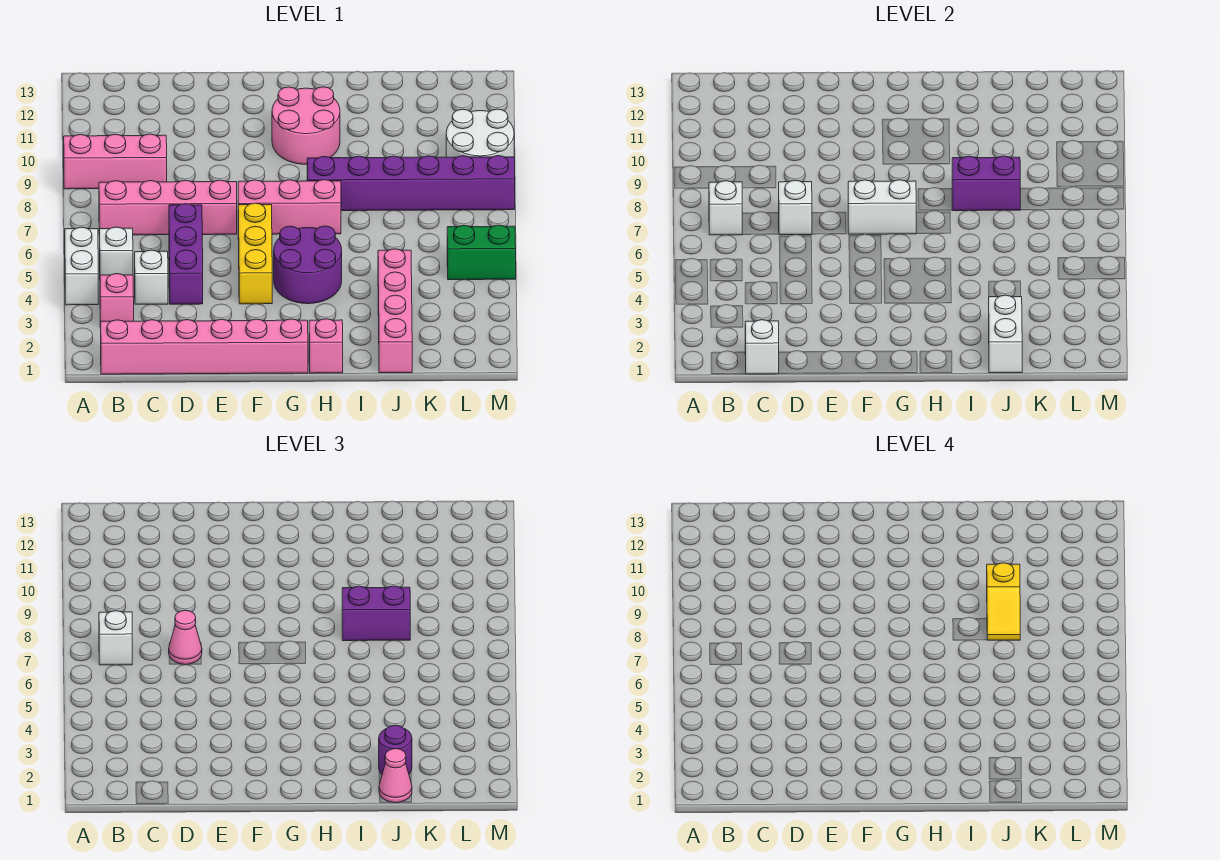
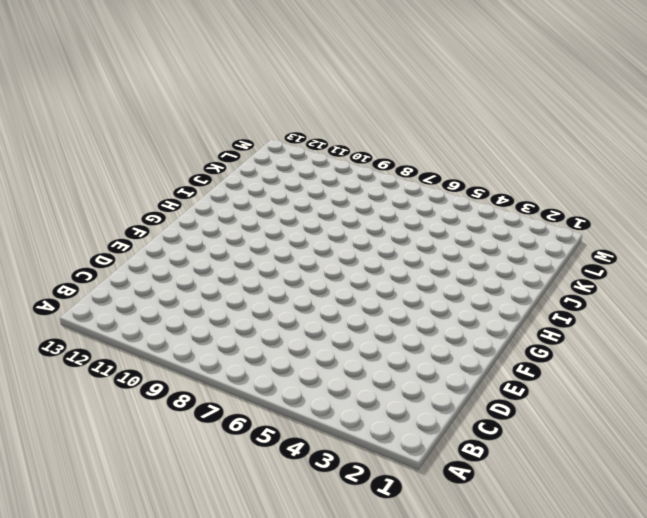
none -> white brick A4:A5 level 1
none -> pink brick A9:C9 level 1
none -> pink brick B1:G1 level 1

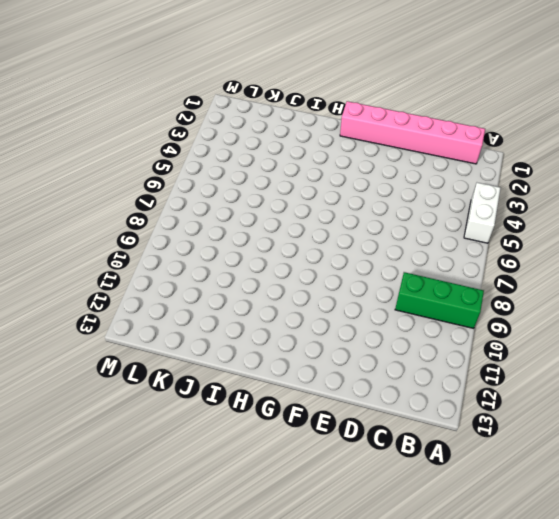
green brick A9:C9 level 1 -> pink brick A9:C9 level 1
none -> pink brick B3 level 1
none -> white brick B5 level 1
none -> pink brick B7:E7 level 1

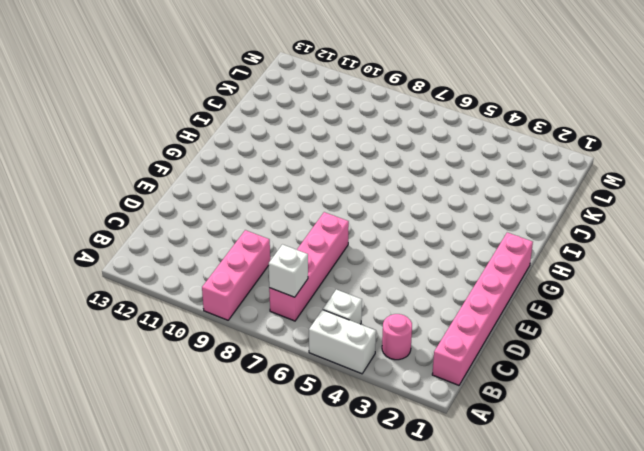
pink round brick B3 level 1 -> pink brick B3 level 1
none -> white brick C4 level 1
none -> purple brick D4:D6 level 1
none -> yellow brick F4:F6 level 1

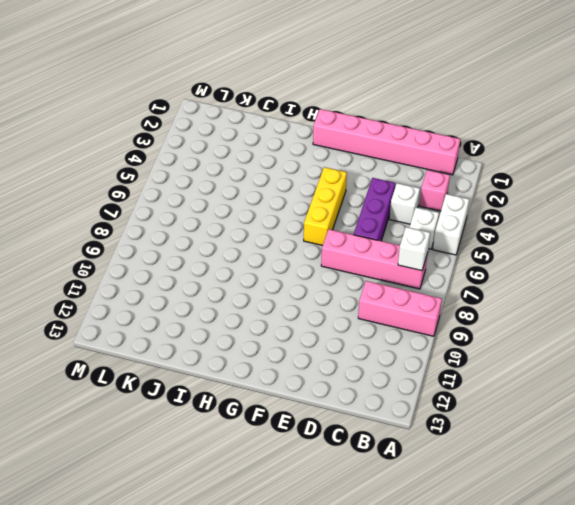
none -> pink brick F7:H7 level 1
none -> purple round brick G4:H5 level 1
none -> pink round brick G10:H11 level 1

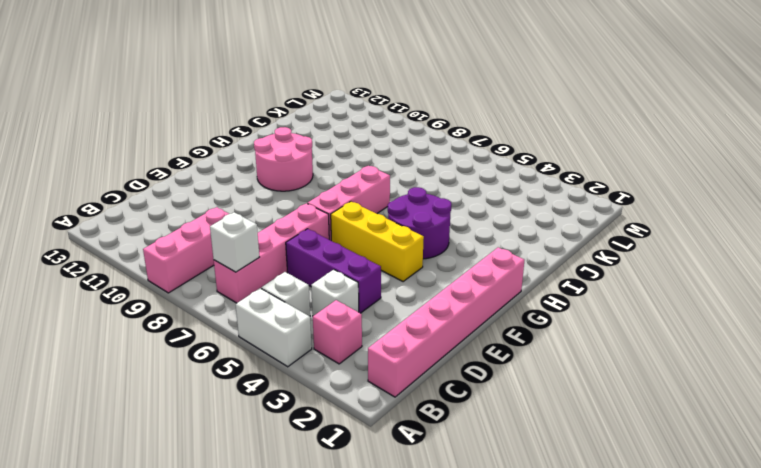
none -> pink brick H1 level 1
none -> purple brick H8:M8 level 1
none -> pink brick J1:J4 level 1

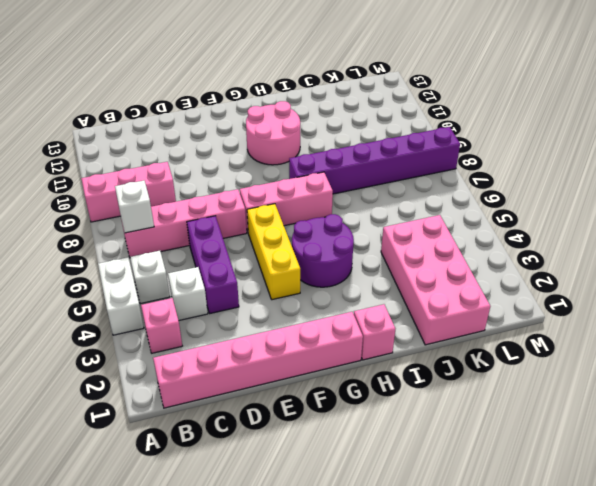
pink brick J1:K4 level 1 -> pink brick J1:J4 level 1
none -> green brick L5:M5 level 1
none -> white round brick L9:M10 level 1
none -> white brick C1 level 2

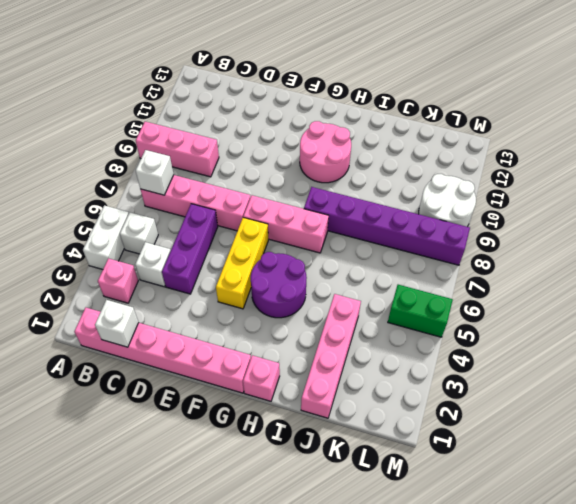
none -> white brick D7 level 2
none -> white brick F7:G7 level 2
none -> purple brick I8:J8 level 2

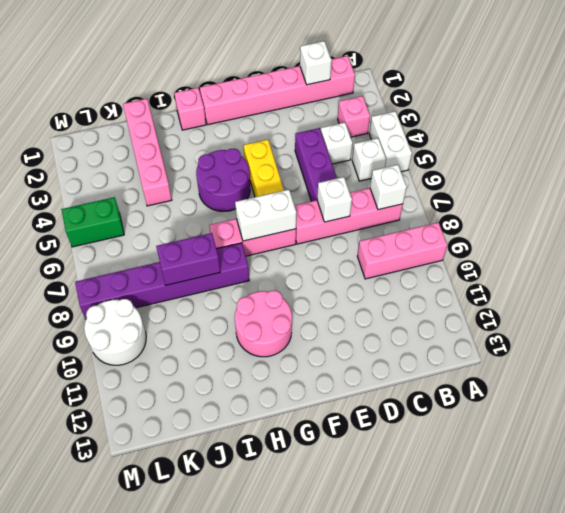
none -> white brick J1:J2 level 2
none -> white brick B7 level 3
none -> pink cone D7 level 3

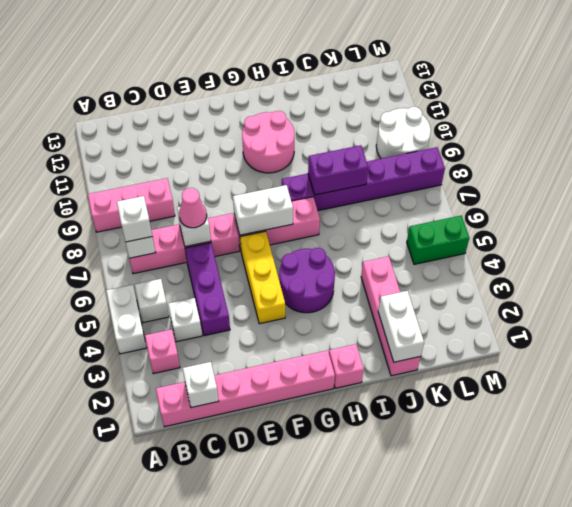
none -> purple brick I8:J8 level 3
none -> pink cone J1 level 3
none -> purple round brick J2 level 3

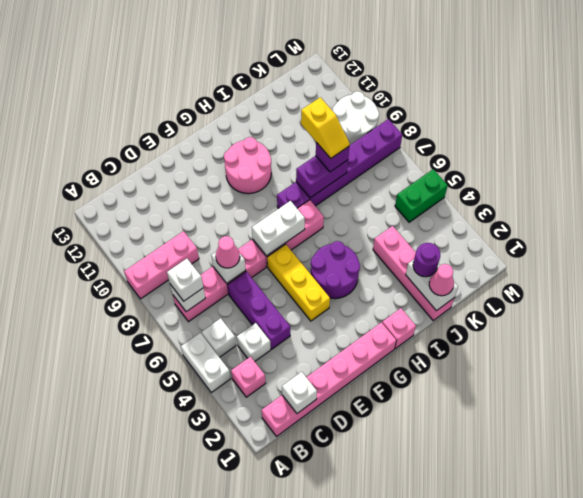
purple brick J8 level 3 -> purple brick I8:J8 level 3

